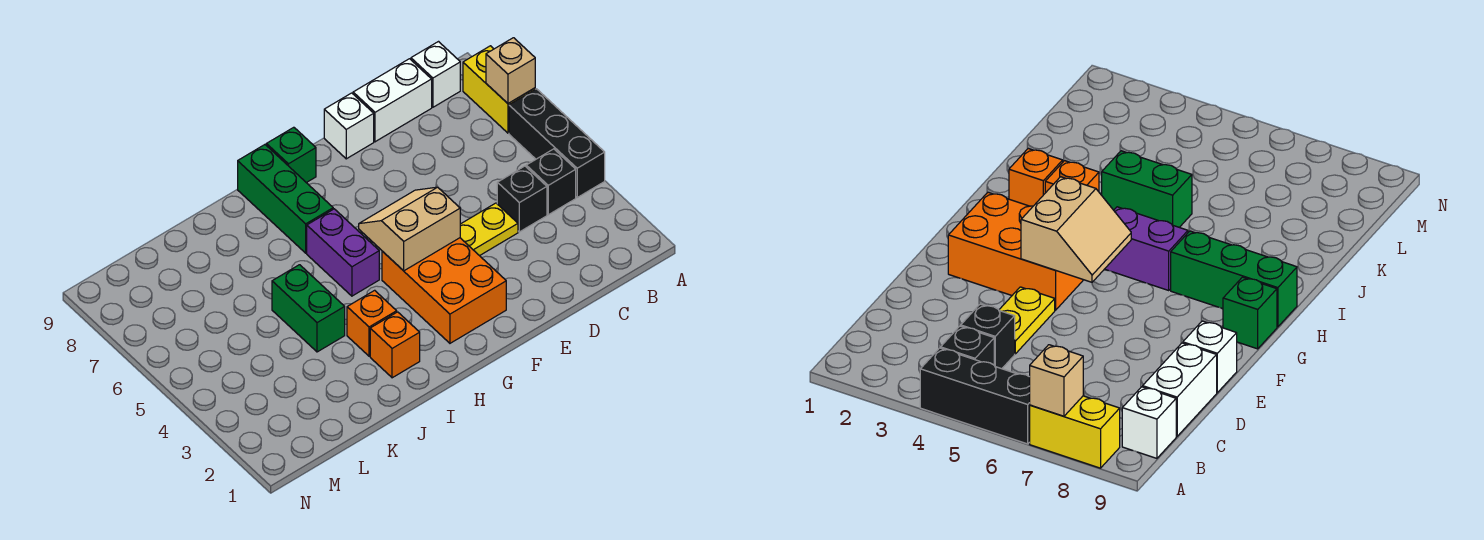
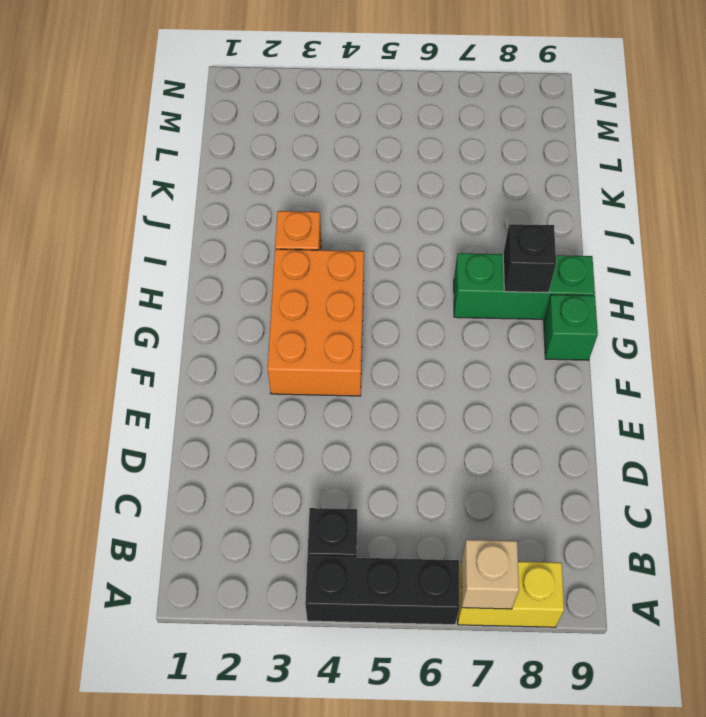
orange brick F3:H4 level 1 -> orange brick F2:G4 level 1
black brick H8 level 2 -> black brick C4 level 1
none -> white brick B9 level 1
none -> white brick C9:D9 level 1
none -> yellow plate D4:E4 level 1

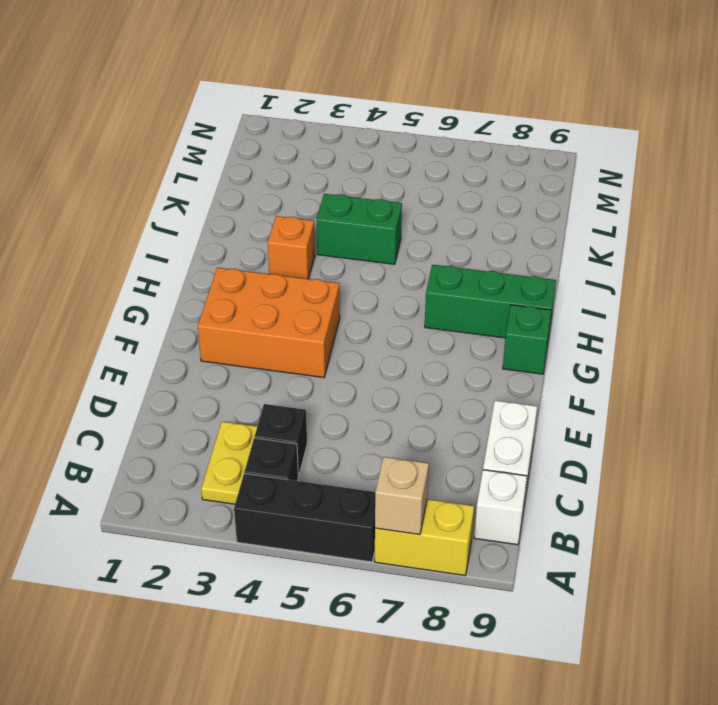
yellow plate B3:C3 level 1 -> yellow plate D4:E4 level 1
none -> white brick E9 level 1
none -> purple brick H5:H6 level 1
none -> orange brick I2 level 1

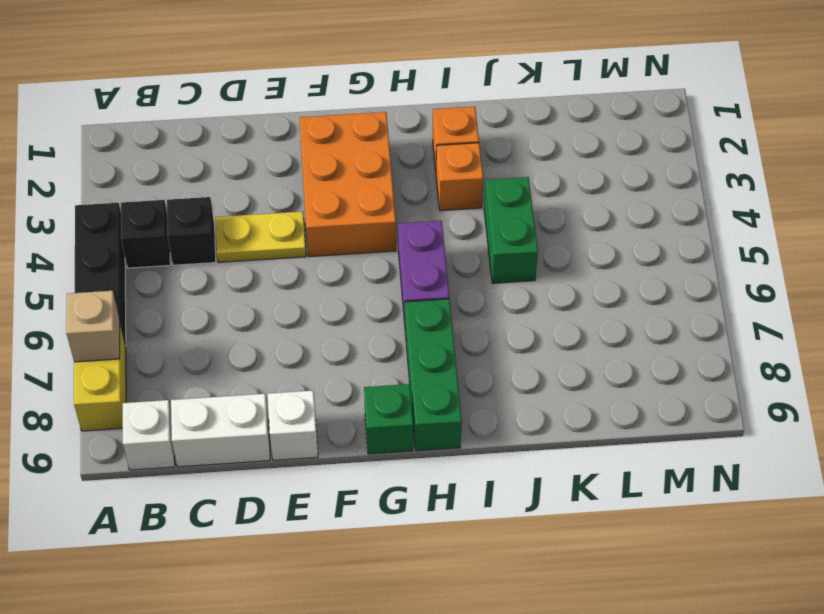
none -> tan slope F4:G5 level 2 top 4

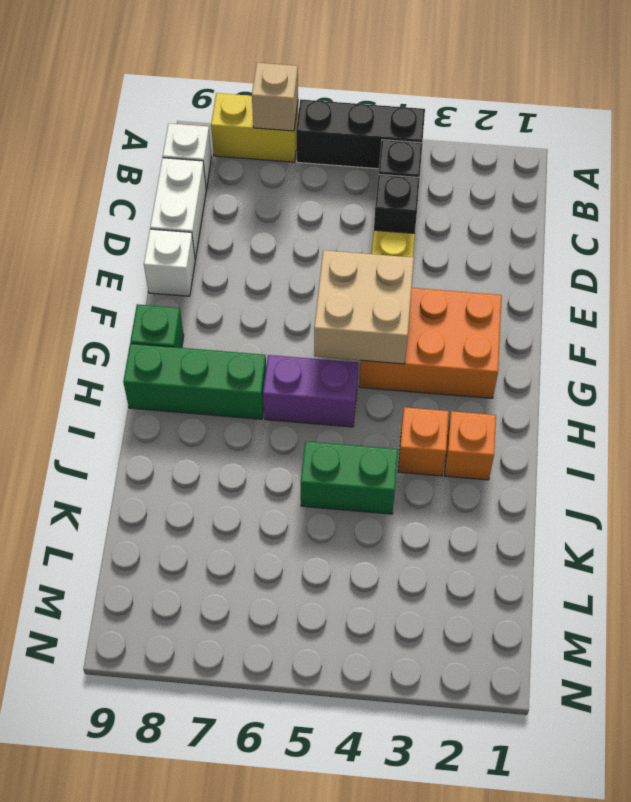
tan brick F4:G5 level 2 -> tan slope F4:G5 level 2 top 4

